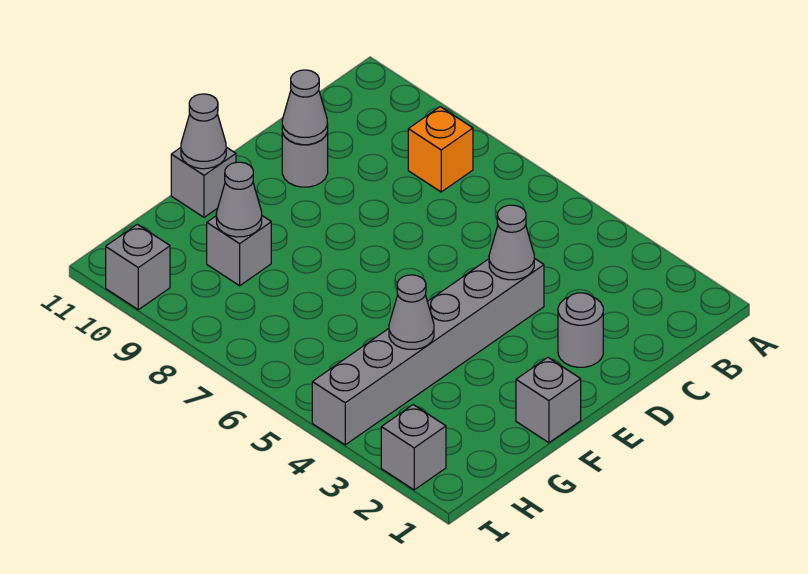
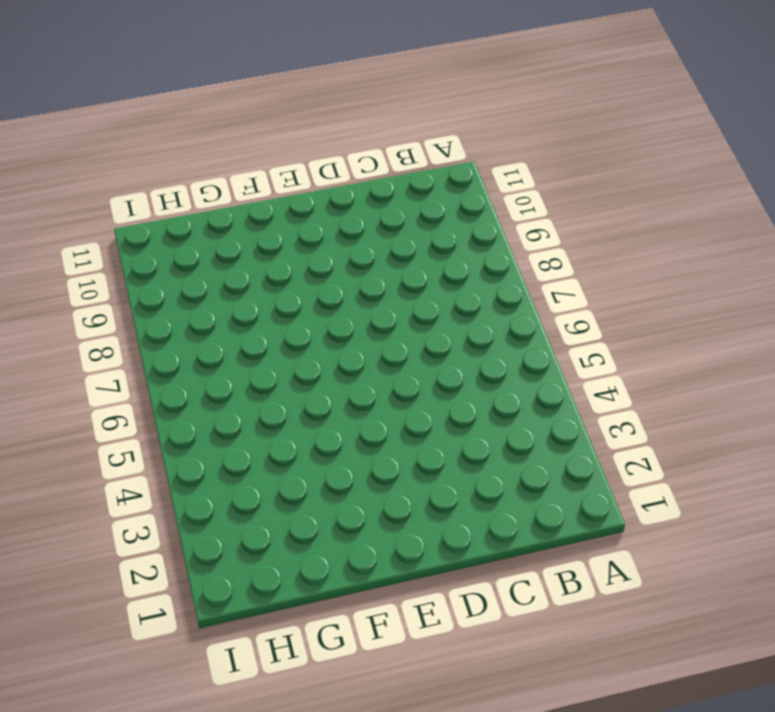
none -> orange brick B8 level 1
none -> grey round brick D2 level 1
none -> grey brick D4:I4 level 1

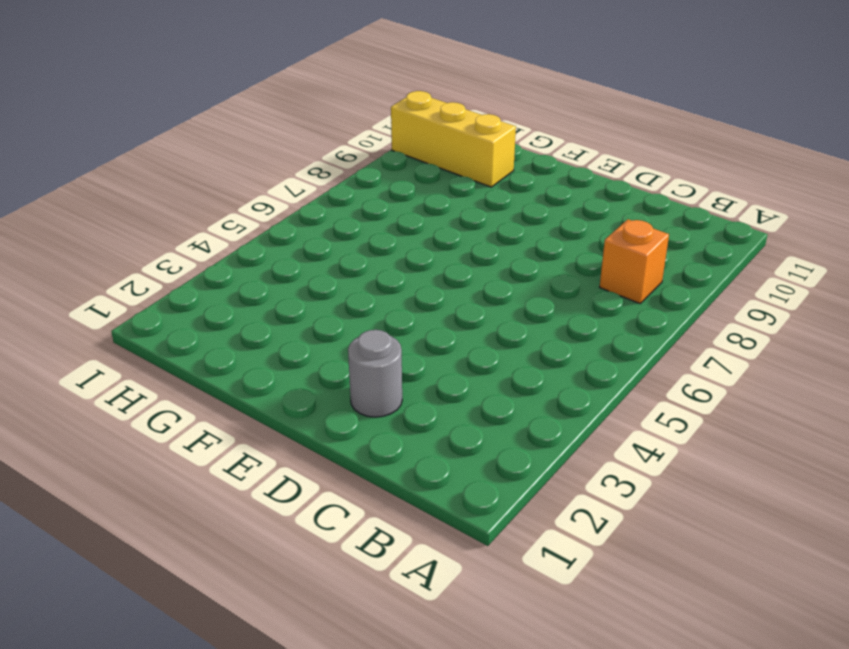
yellow brick G10:I10 level 1 -> grey brick I10 level 1
none -> grey brick D4:I4 level 1
none -> grey round brick D10 level 1
none -> grey brick F1 level 1

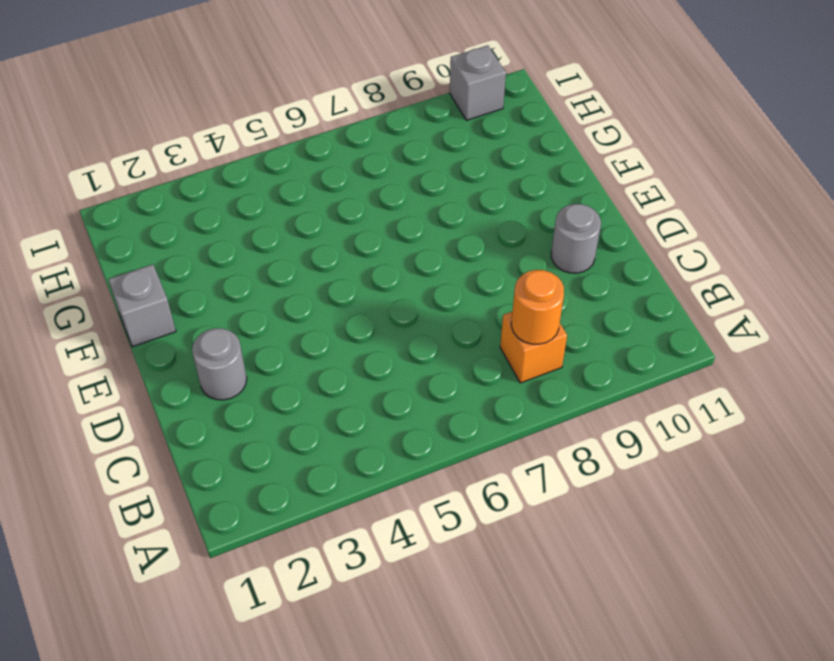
orange round brick B8 level 2 -> none
none -> grey brick D4:I4 level 1
none -> grey brick F11 level 1
none -> grey brick G9 level 1

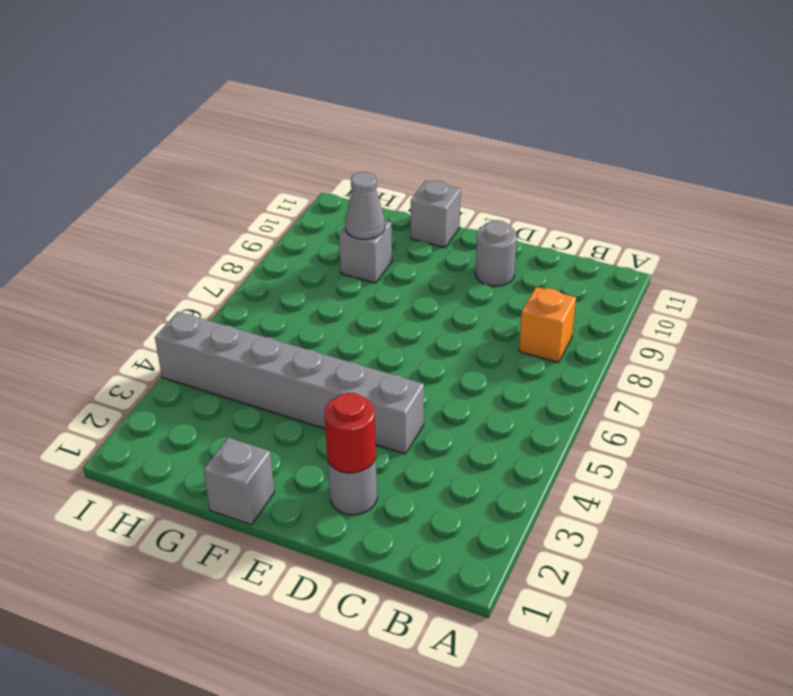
red round brick D2 level 2 -> none
none -> grey brick I2 level 1
none -> grey brick I10 level 1
none -> grey cone D4 level 2

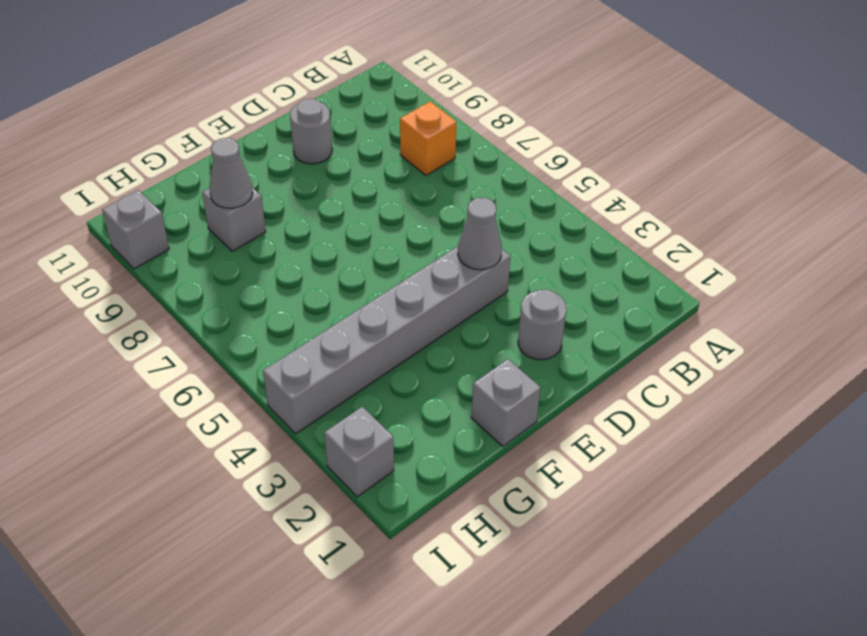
none -> grey brick F11 level 1
none -> grey cone D10 level 2
none -> grey cone F11 level 2

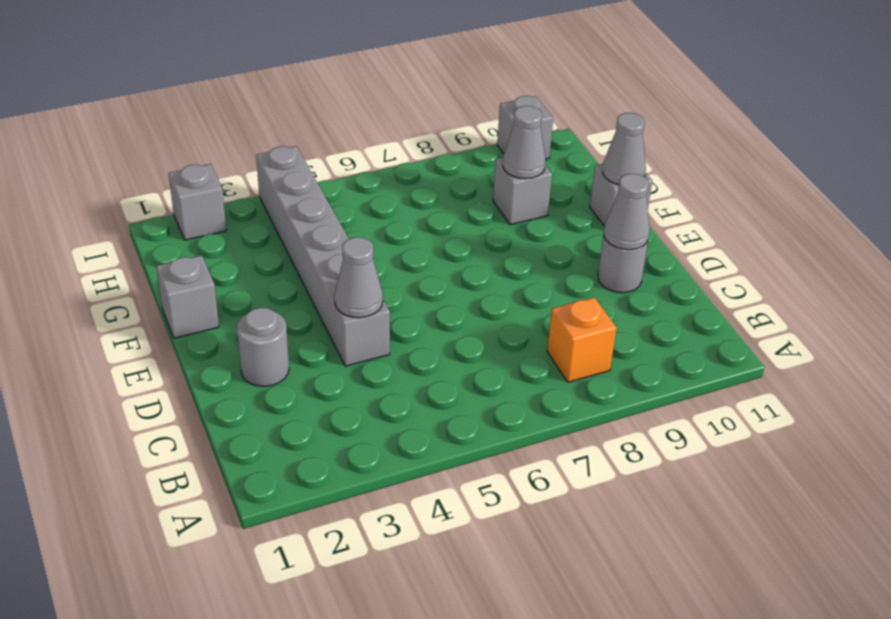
none -> grey cone G4 level 2

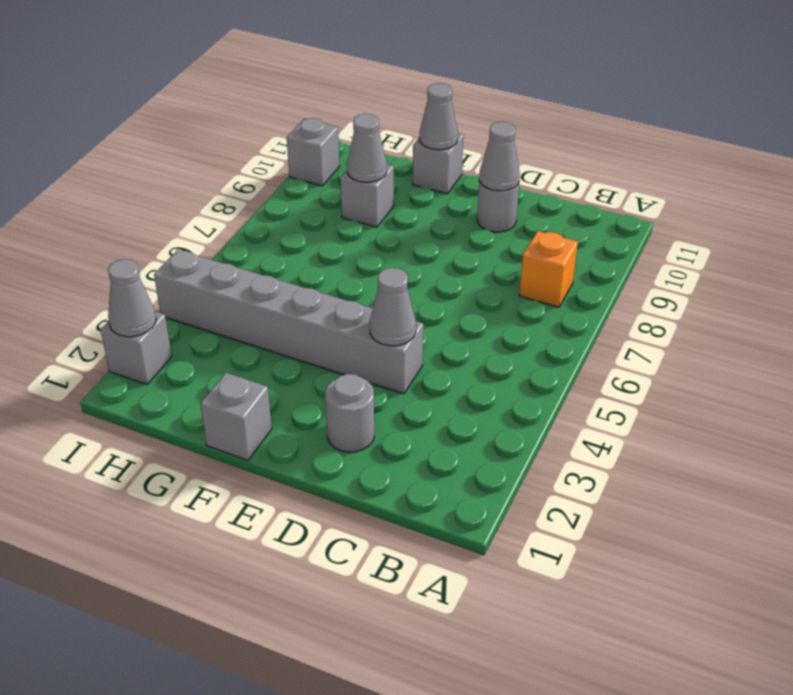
grey cone I2 level 2 -> grey cone G4 level 2

